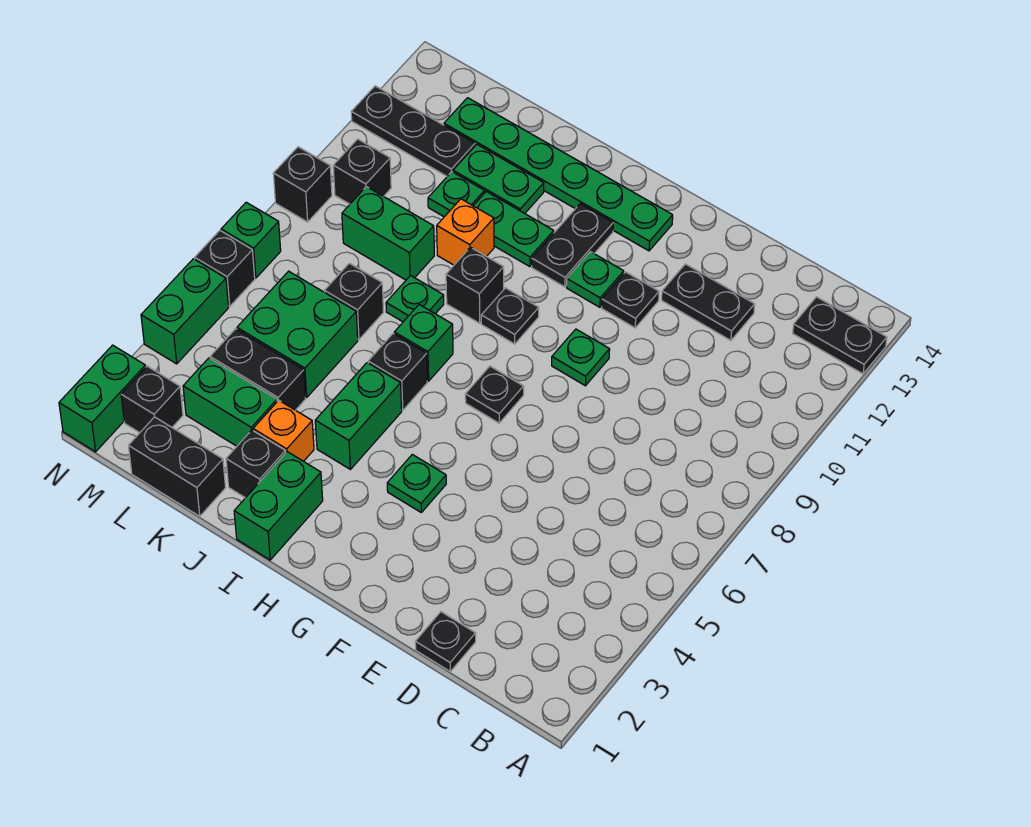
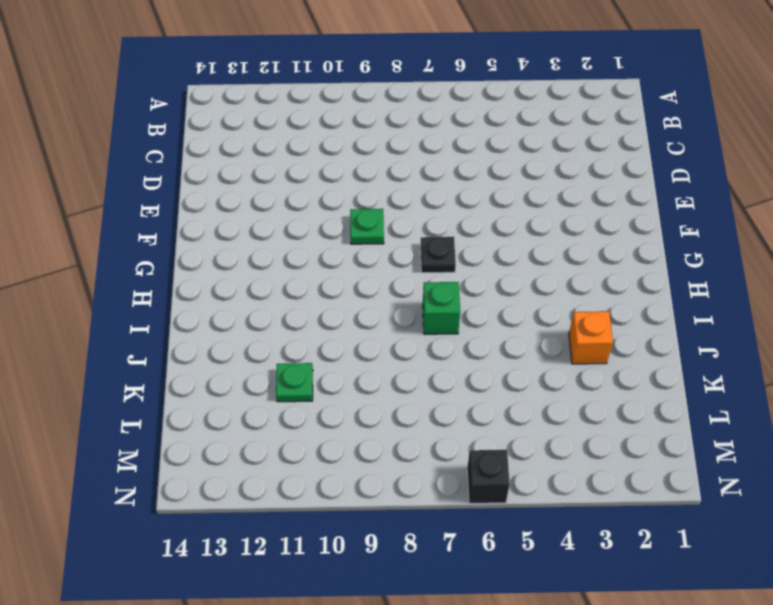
none -> black plate A13:B13 level 1
none -> black plate D1 level 1
none -> black plate D12:E12 level 1
none -> black plate F11 level 1

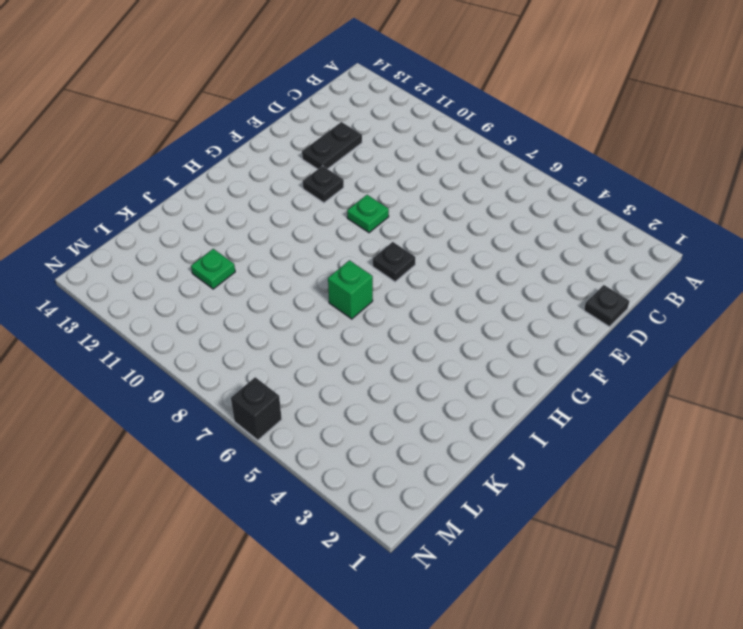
none -> black plate A13:B13 level 1
none -> green plate G4 level 1
none -> green plate G11 level 1
none -> green plate G13:L13 level 1

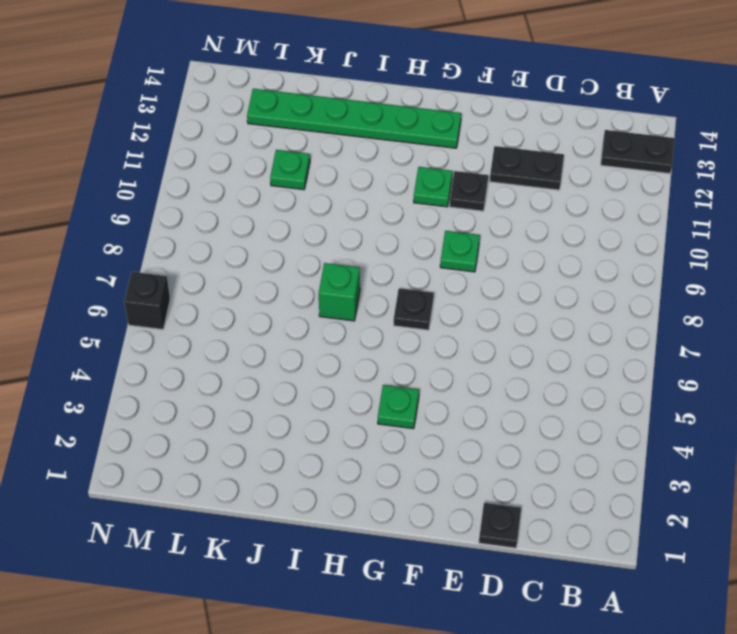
none -> black plate H9 level 1
none -> black plate H11:H12 level 1
none -> green brick I1:I2 level 1
none -> green brick I4:I5 level 1

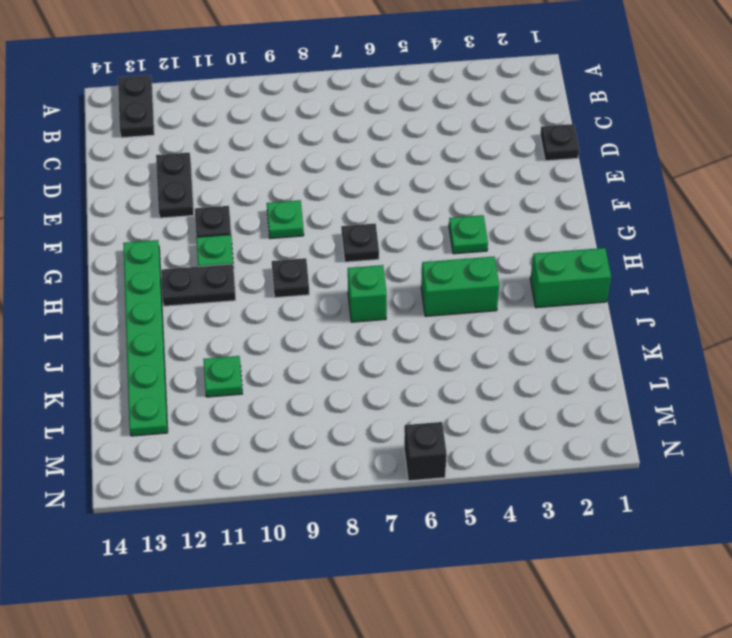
none -> black brick I6 level 1
none -> black brick I9 level 1
none -> green plate I11:J11 level 1
none -> black brick J2 level 1

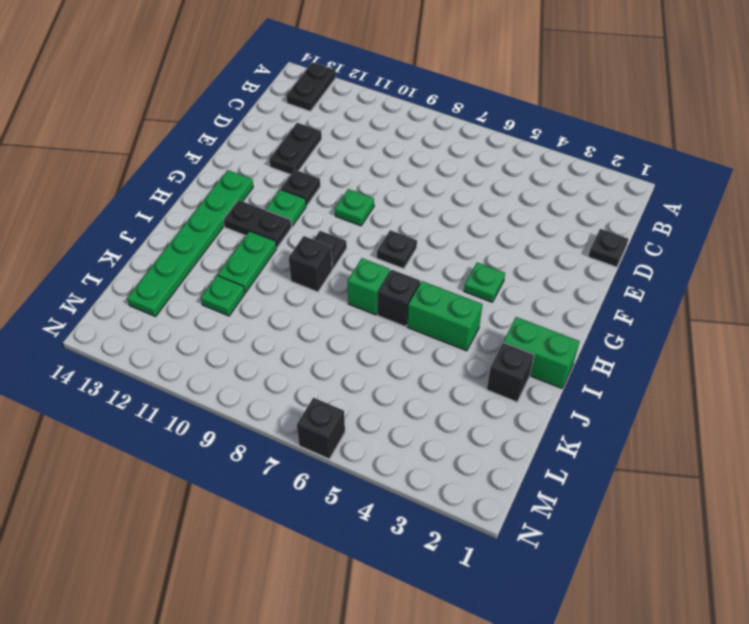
none -> orange brick J3 level 1
none -> green plate J8 level 1
none -> orange brick J10 level 1
none -> green plate J12:K12 level 1

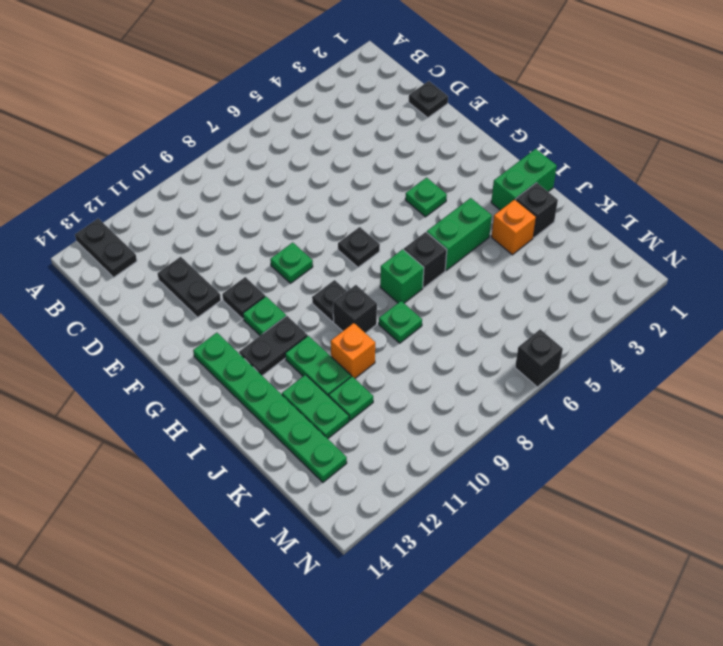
none -> black brick K1:L1 level 1
none -> green brick K3:L3 level 1
none -> black brick K4:L4 level 1
none -> green brick K5:L6 level 1

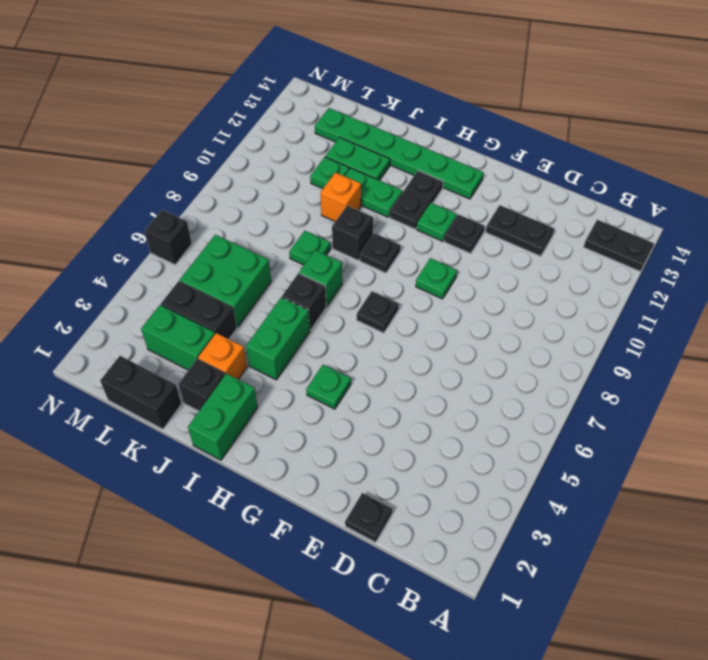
none -> black brick K7 level 1
none -> green brick K9:L9 level 1
none -> black plate L12:N12 level 1
none -> black brick M2 level 1

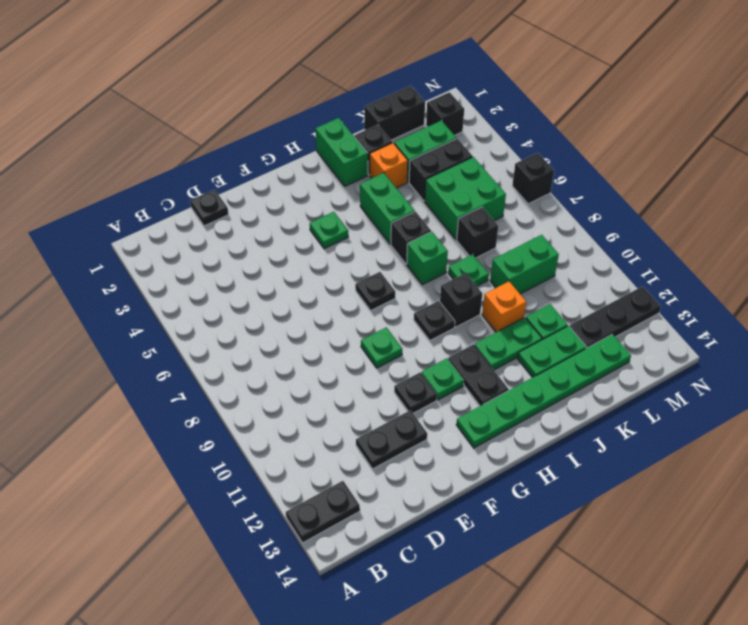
none -> black brick M10 level 1
none -> green brick N1:N2 level 1
none -> green brick N4:N5 level 1
none -> green brick N7 level 1

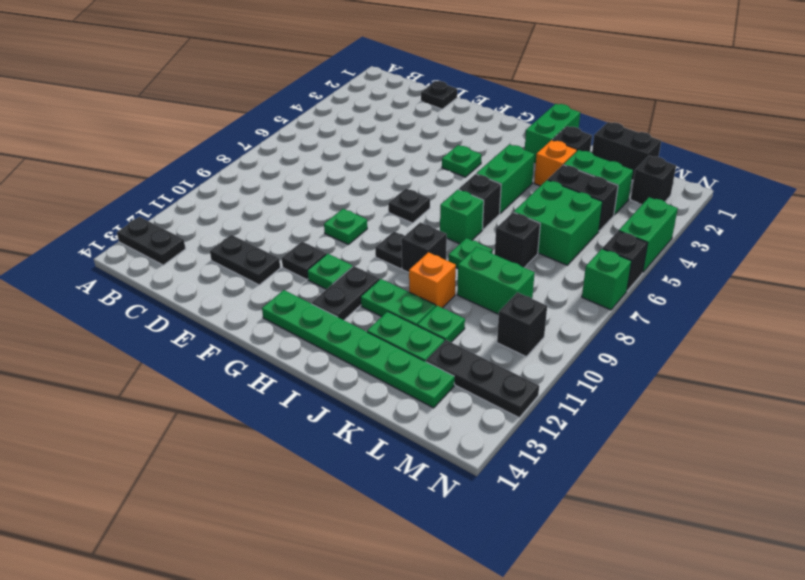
none -> green brick N1:N2 level 1
none -> black brick N9 level 1

